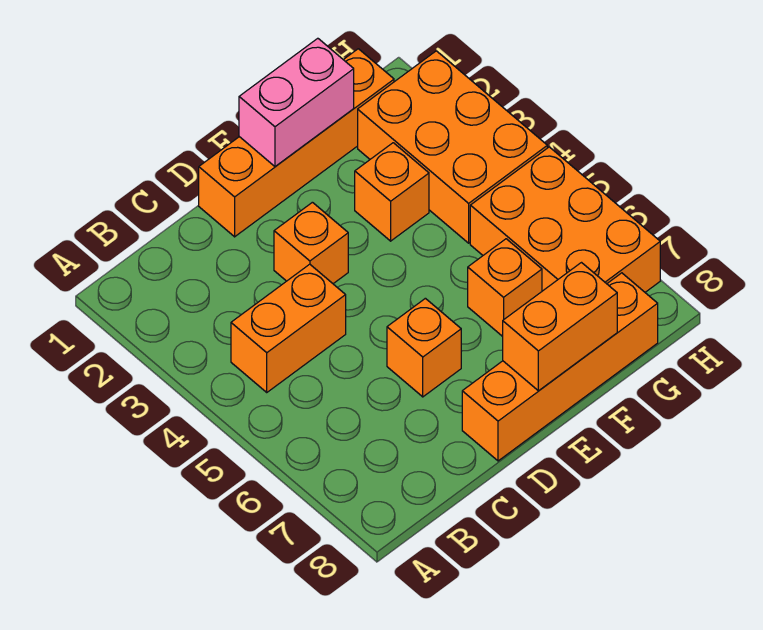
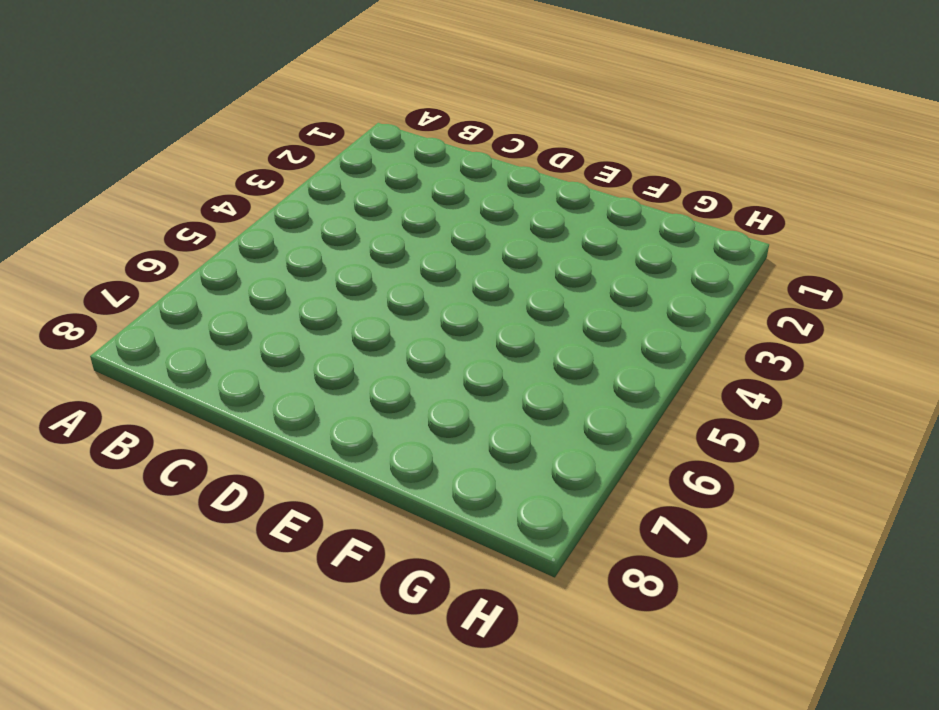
none -> orange brick B4:C4 level 1
none -> orange brick D1:G1 level 1

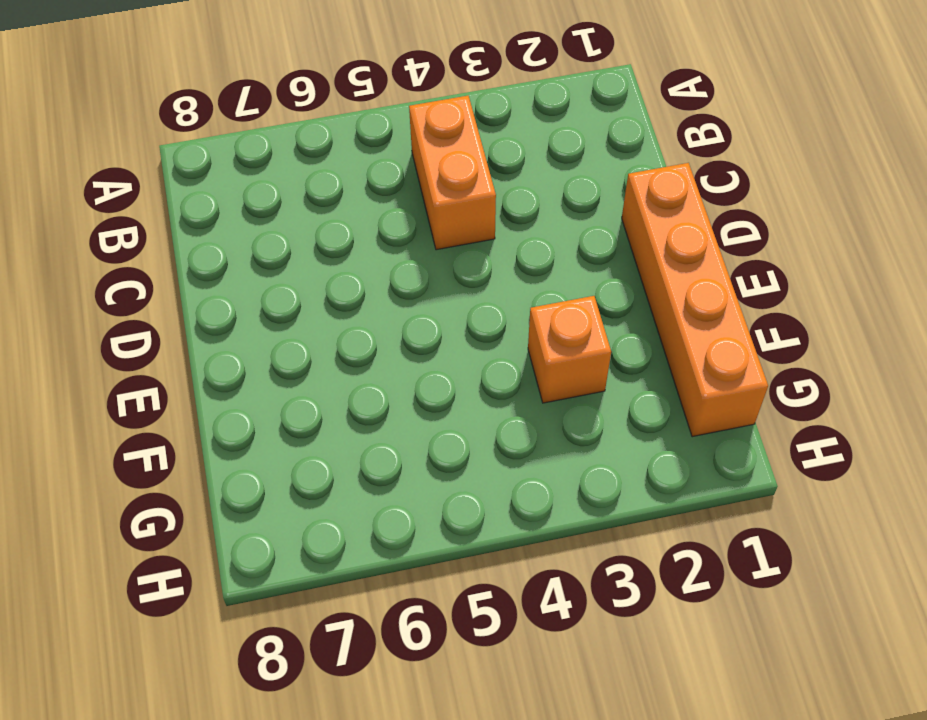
none -> orange brick D3 level 1
none -> orange brick D6 level 1

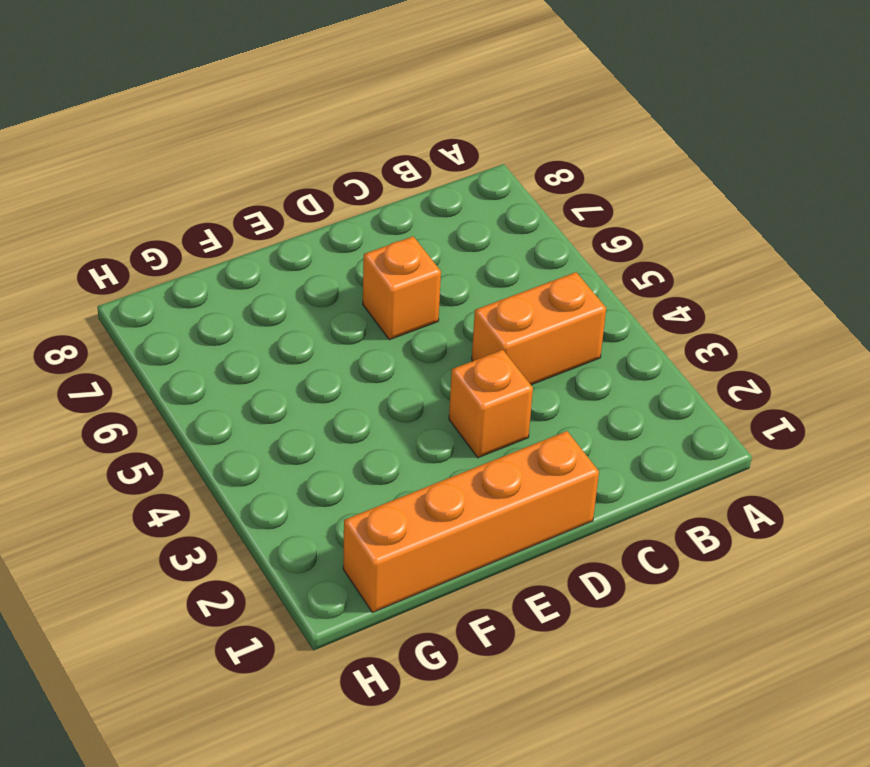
none -> orange brick D8:G8 level 1
none -> orange brick F3 level 1

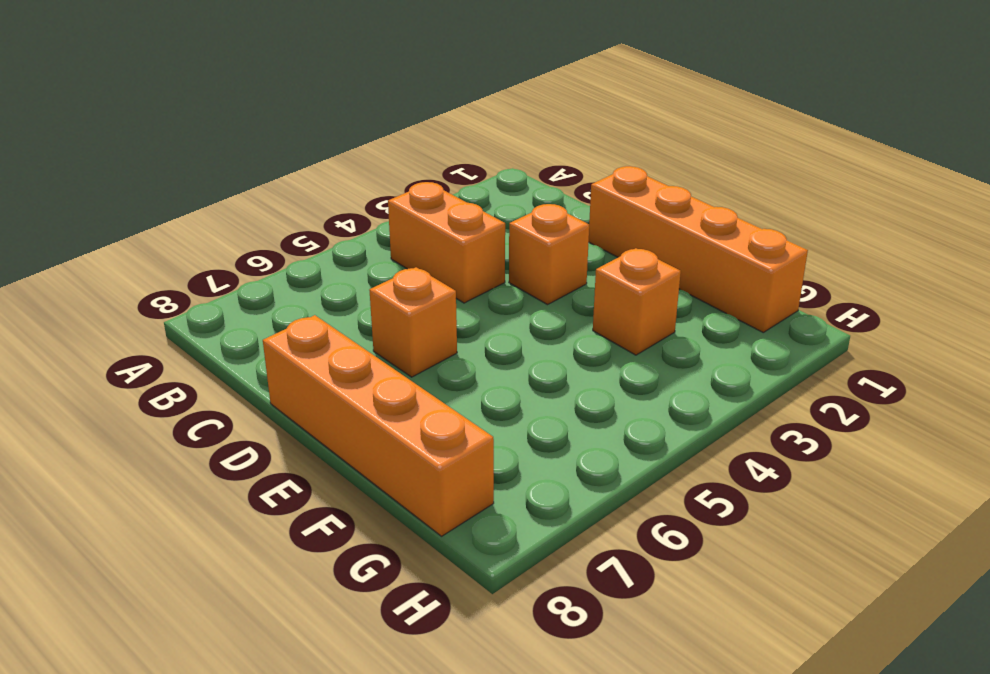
none -> orange brick F6 level 1
none -> orange brick G2:H4 level 1

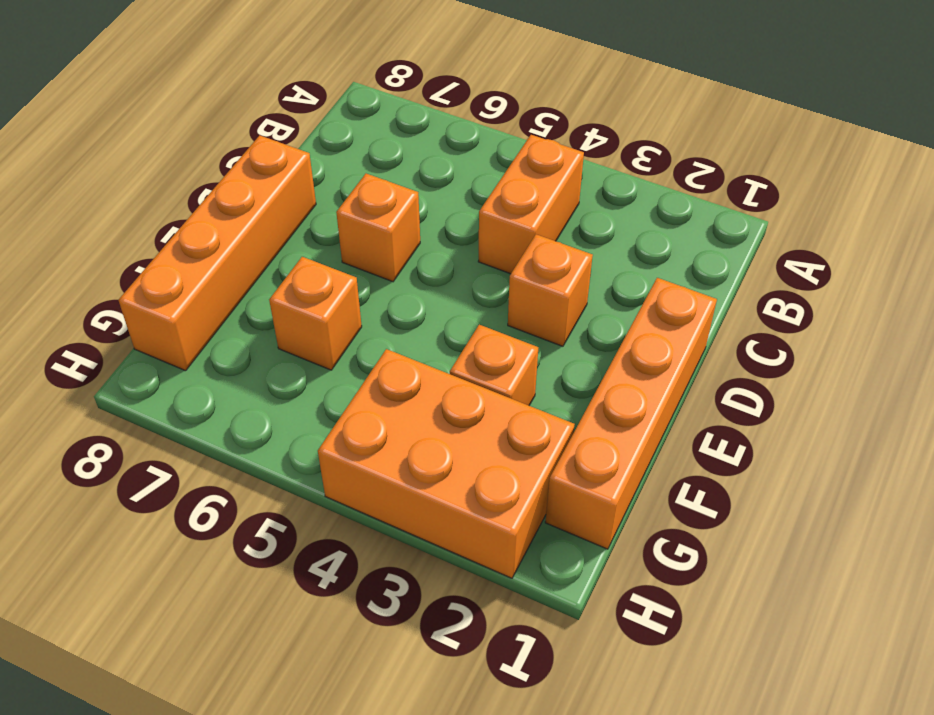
none -> orange brick G5:H7 level 1
none -> pink brick E1:F1 level 2

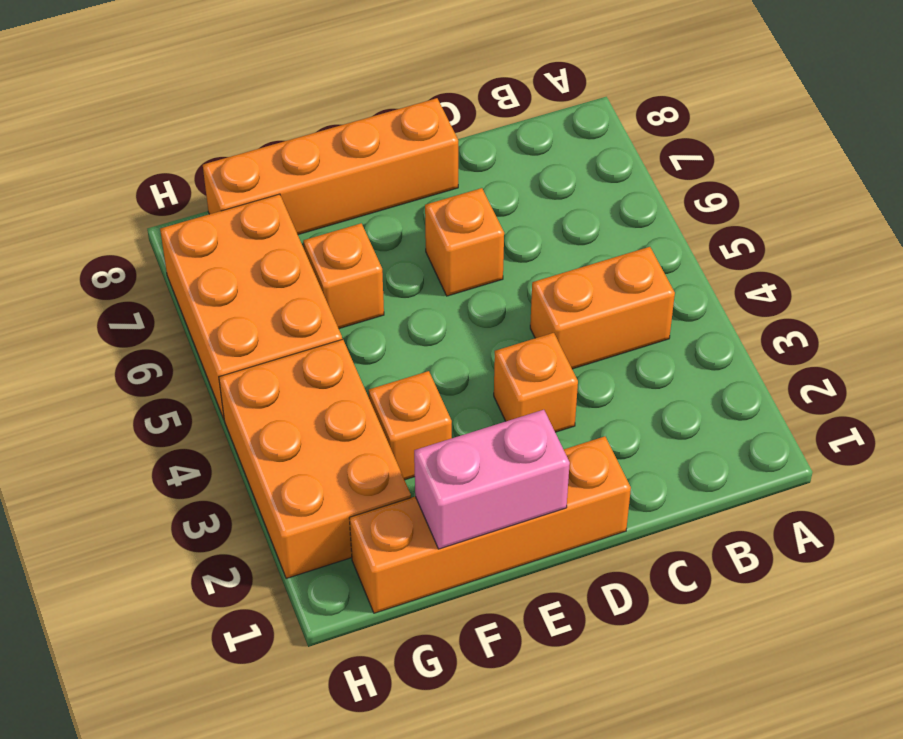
none -> orange brick E8:F8 level 2

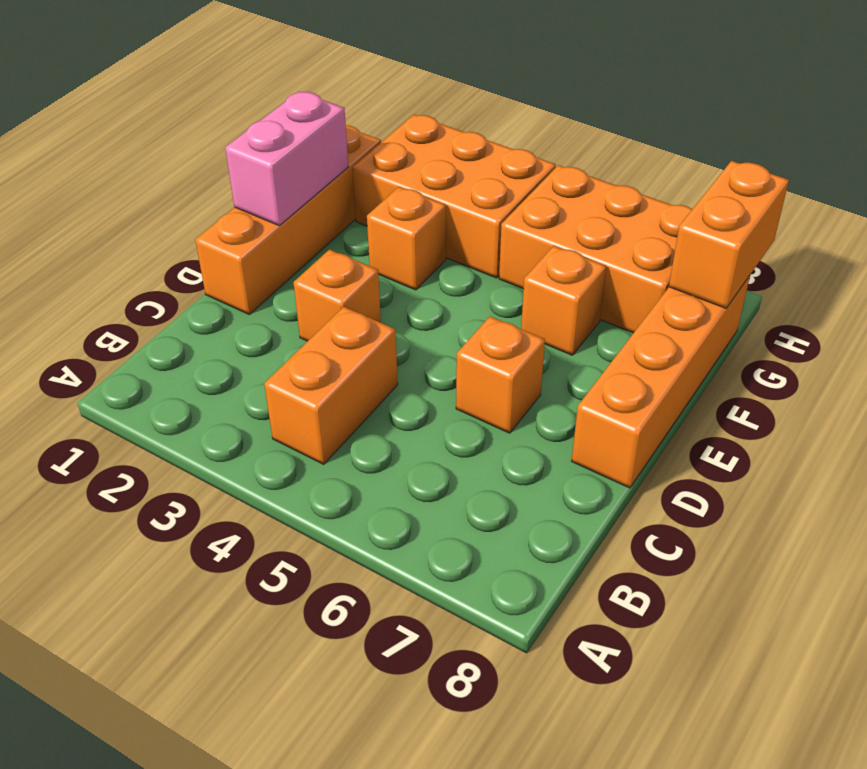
orange brick G8:H8 level 2 -> orange brick E8:F8 level 2

